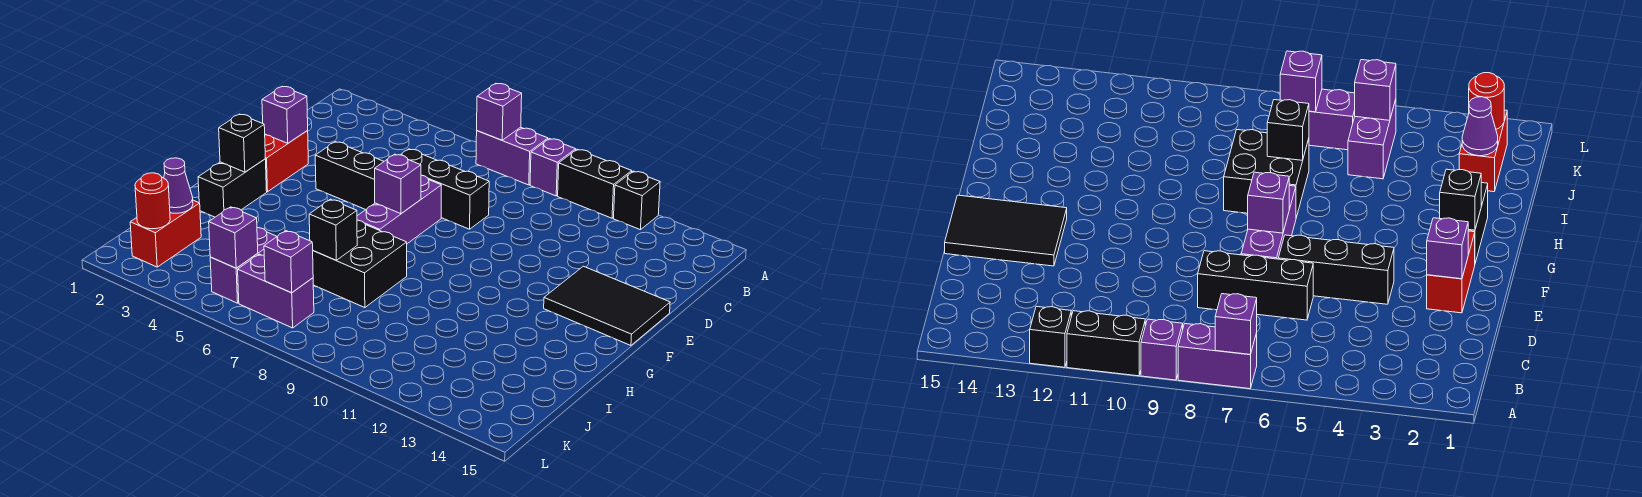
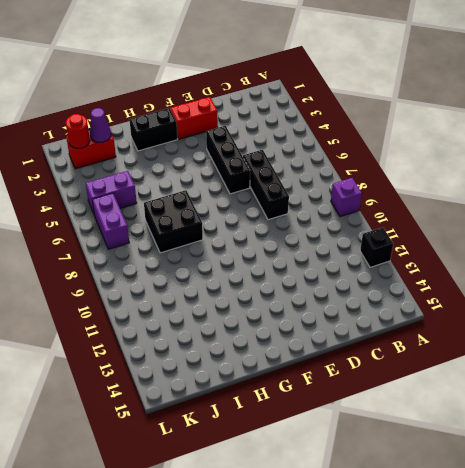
none -> purple brick A7:A8 level 1
none -> black brick A10:A11 level 1
none -> purple brick E7:G7 level 1

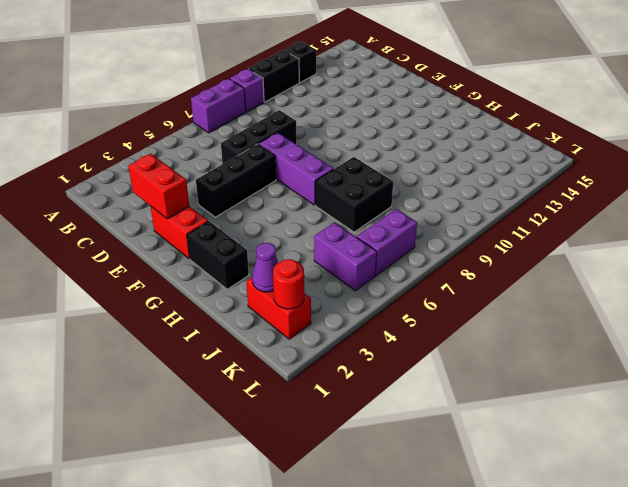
red brick D2:E2 level 2 -> purple brick E2 level 2
none -> black tile E13:F15 level 1
none -> purple brick A7 level 2
none -> purple brick F7 level 2

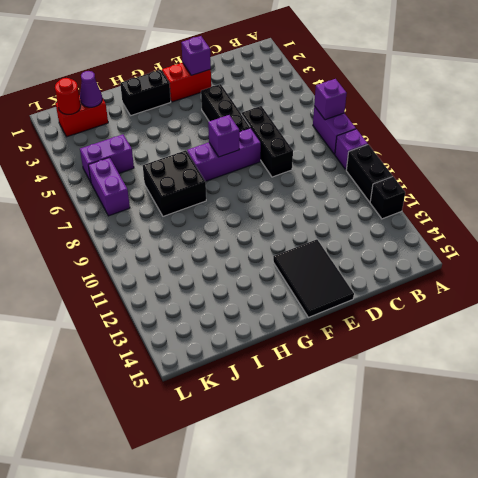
none -> black brick G2 level 2
none -> black brick I7 level 2
none -> purple brick K5 level 2

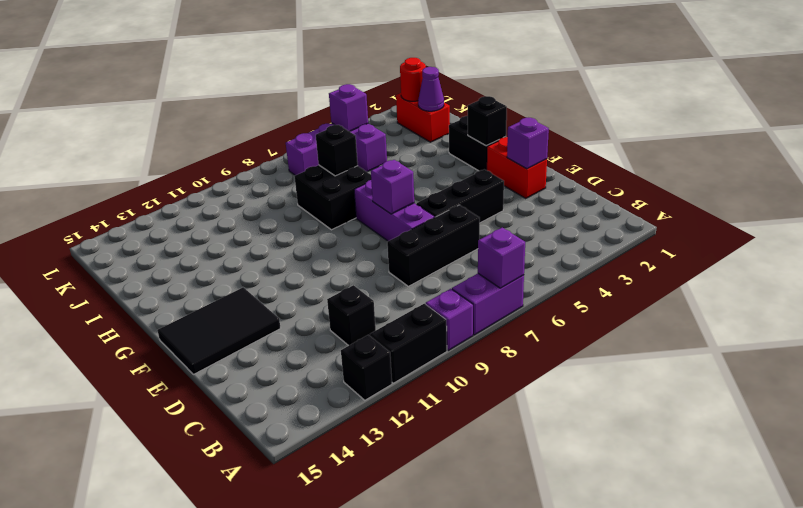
black brick C11 level 1 -> none
none -> purple brick K7 level 2

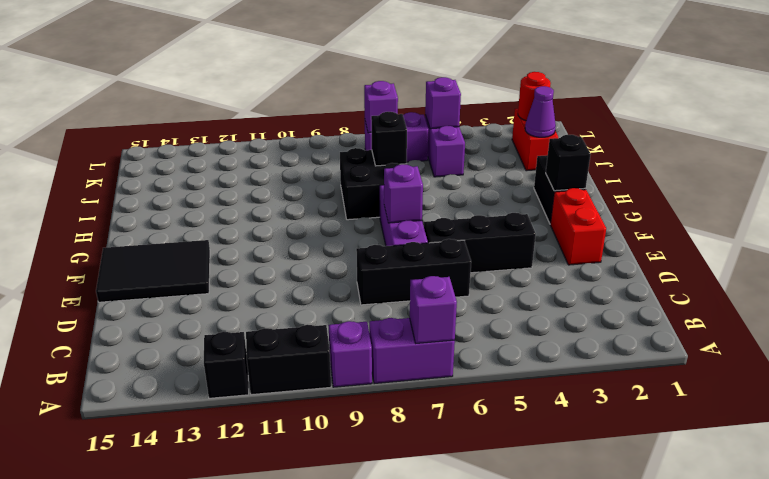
none -> purple brick E2 level 2

